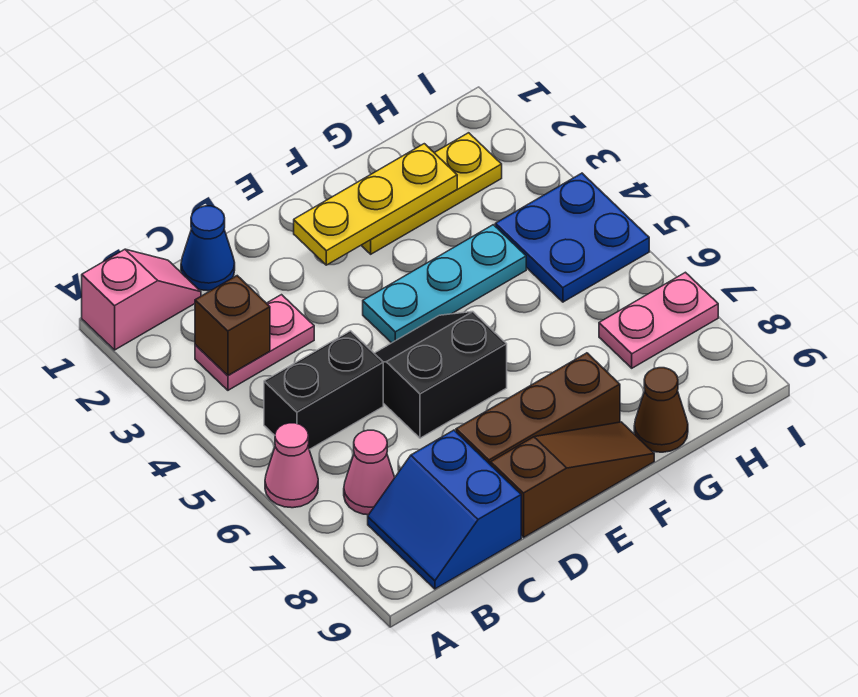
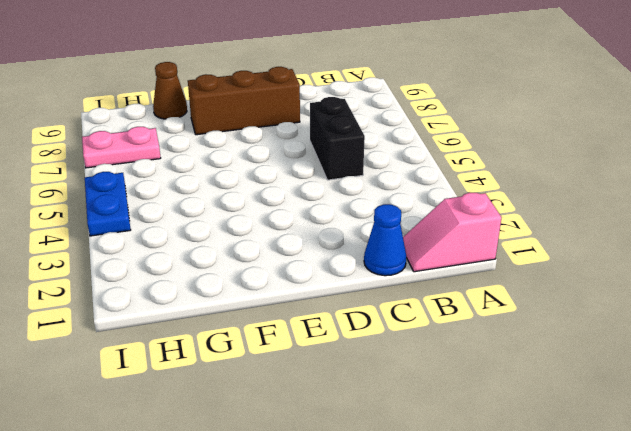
black brick C5:C6 level 1 -> black brick B5:C5 level 1
blue plate I4:I5 level 1 -> blue plate H4:I5 level 1
none -> pink cone A6 level 1
none -> pink plate B3:C3 level 1
none -> pink cone B7 level 1

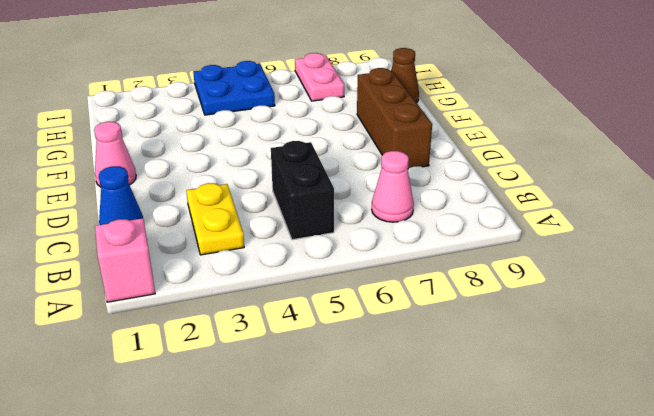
yellow plate B3:C3 level 1 -> pink plate B3:C3 level 1
pink cone E1 level 1 -> pink cone A6 level 1
none -> blue slope B8:C9 level 1 top C
none -> black slope D5:E6 level 1 top 6
none -> brown slope D9:F9 level 1 top D

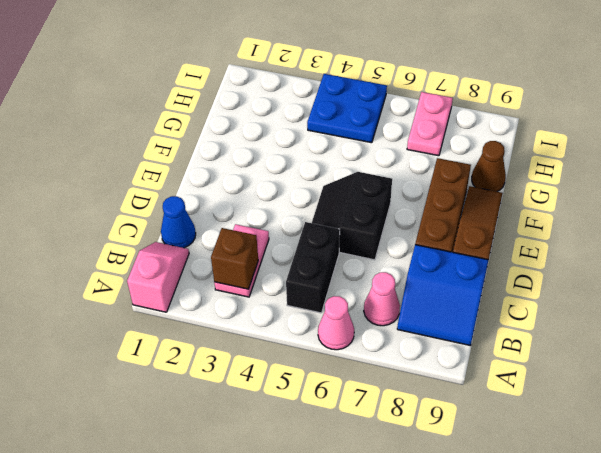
none -> cyan plate E4:G4 level 1
none -> yellow plate F2:H2 level 1
none -> yellow plate E2:G2 level 2

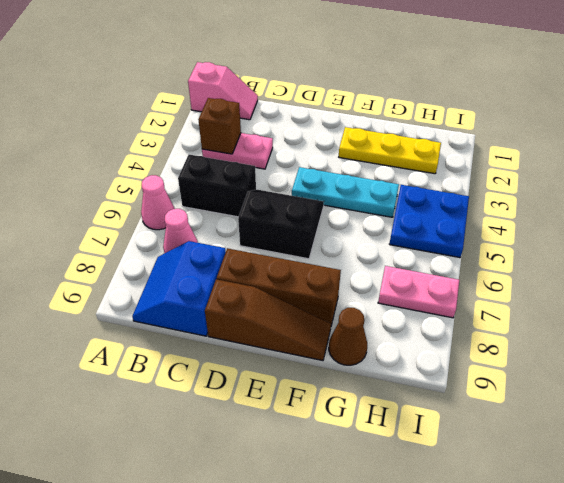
none -> blue cone C1 level 1
none -> yellow plate E2:G2 level 2

